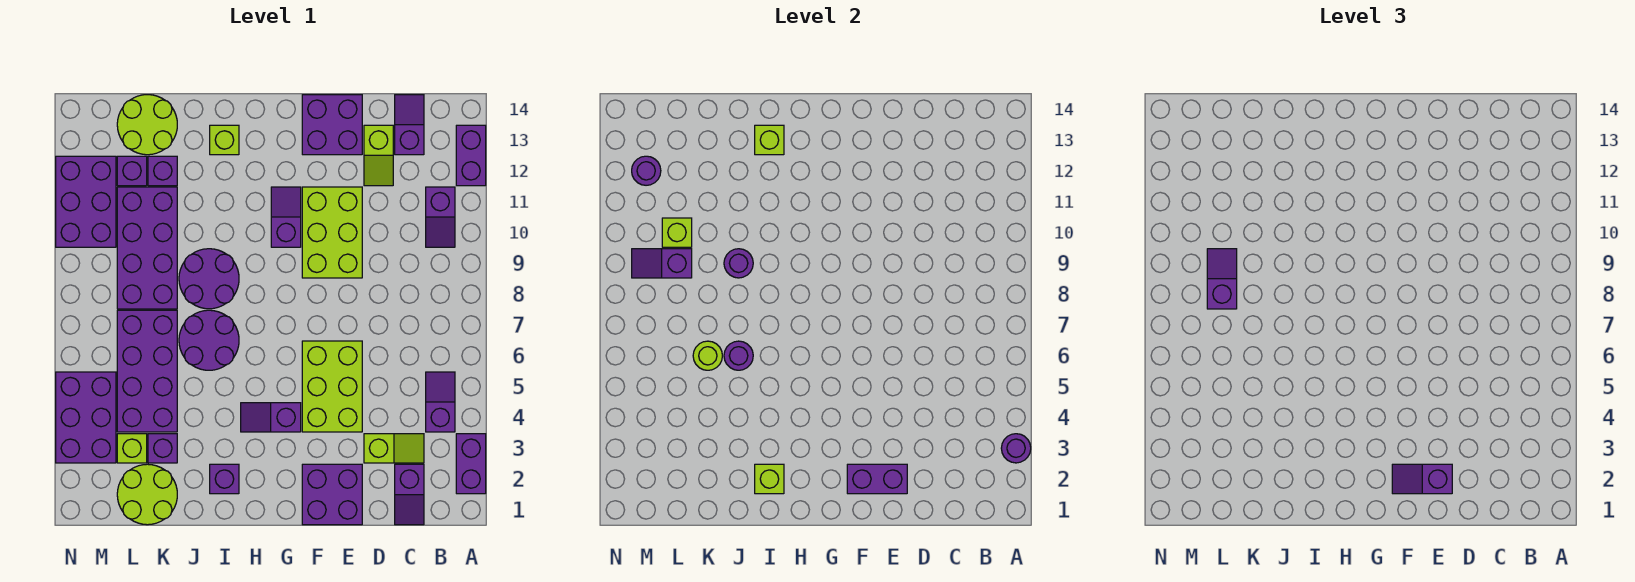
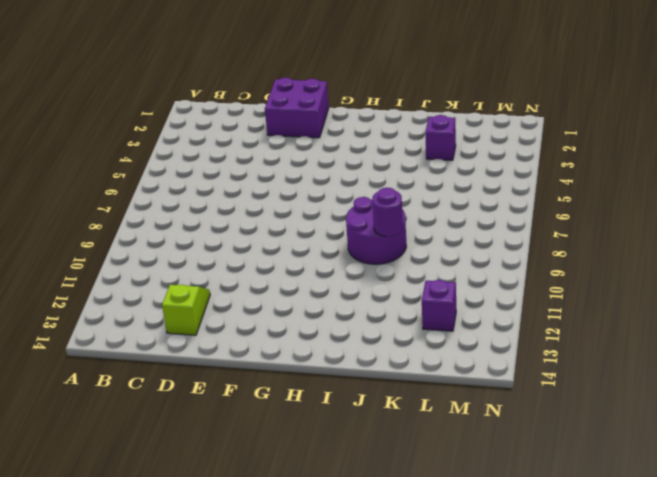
none -> purple brick A2:A3 level 1
none -> purple brick A12:A13 level 1
none -> purple slope B4:B5 level 1 top 4
none -> purple slope B10:B11 level 1 top 11

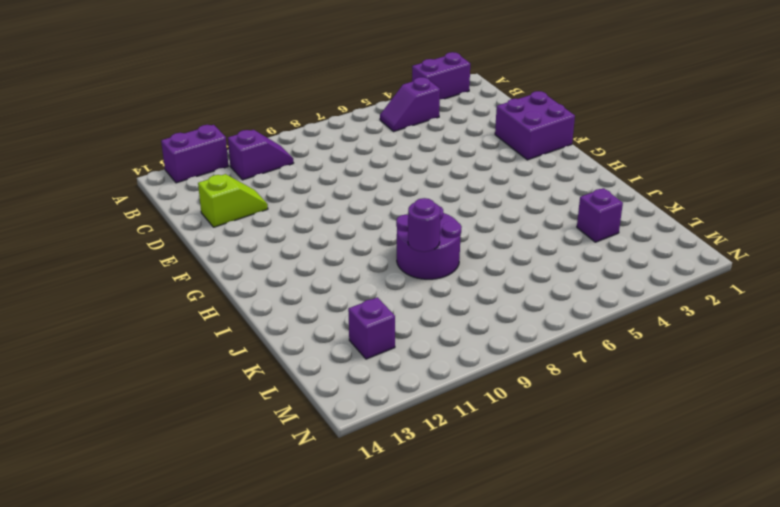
none -> purple slope C1:C2 level 1 top 2
none -> lime slope C3:D3 level 1 top D
none -> purple slope C13:C14 level 1 top 13
none -> lime brick E4:F6 level 1

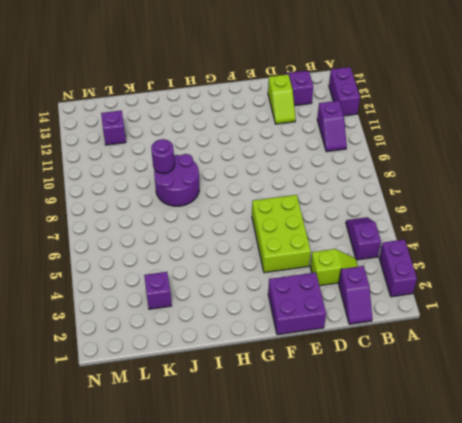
none -> lime brick E9:F11 level 1
none -> purple brick E13:F14 level 1
none -> purple slope G4:H4 level 1 top G
none -> purple slope G10:G11 level 1 top 10

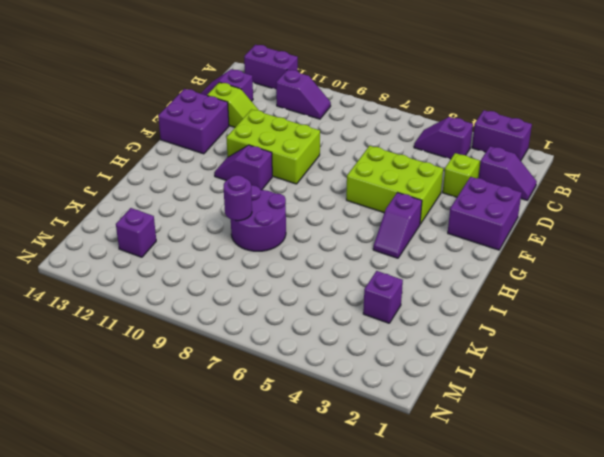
none -> purple brick I2 level 1
none -> purple round brick I6:J7 level 1
none -> lime brick I13 level 1
none -> lime round brick K1:L2 level 1

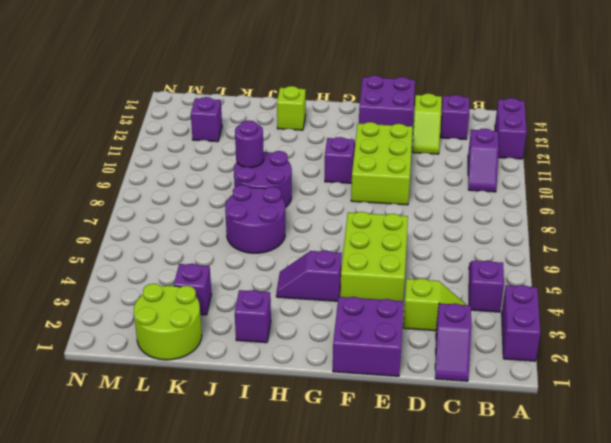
none -> purple brick K4:L7 level 1
none -> purple brick K8:L11 level 1
none -> purple brick K12 level 1
none -> lime round brick K13:L14 level 1

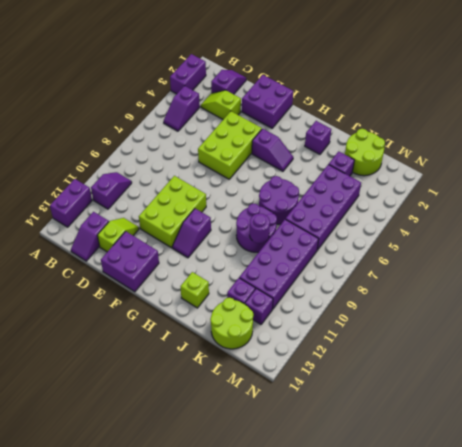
none -> lime brick L3 level 1
none -> purple brick M3:N5 level 1
none -> purple brick M10:N12 level 1
none -> purple round brick A3 level 2

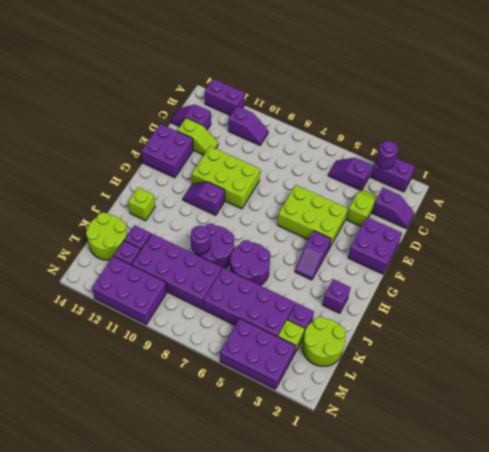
none -> purple brick E2:F2 level 2
none -> lime brick I2 level 2
none -> lime brick I13 level 2
none -> purple round brick J6 level 2

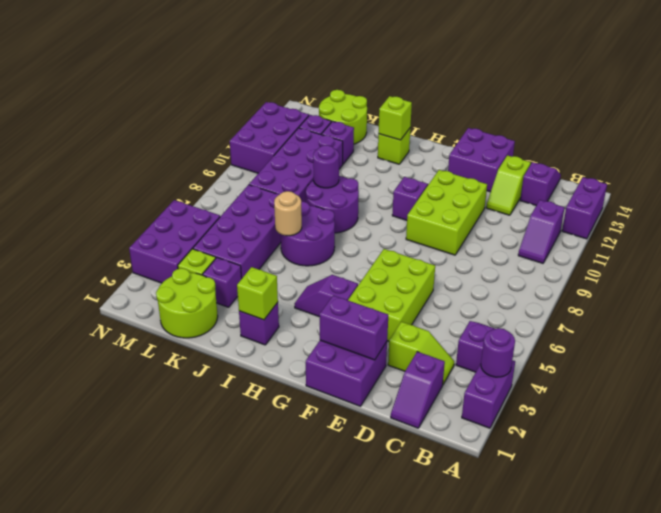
tan round brick J6 level 2 -> purple round brick J6 level 2
none -> lime round brick K6 level 2
none -> purple slope L9:M9 level 2 top L
none -> lime brick L10 level 2
none -> purple round brick M12 level 2

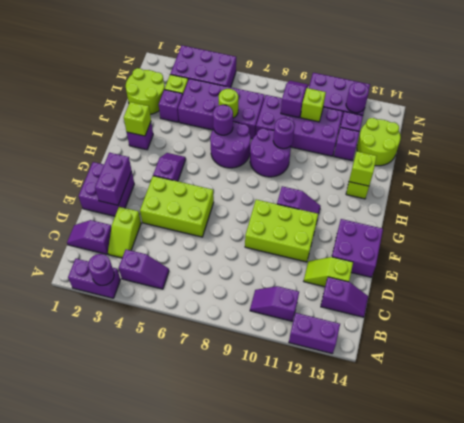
none -> purple slope E2:F2 level 3 top E
none -> purple slope L8:L9 level 3 top 8

